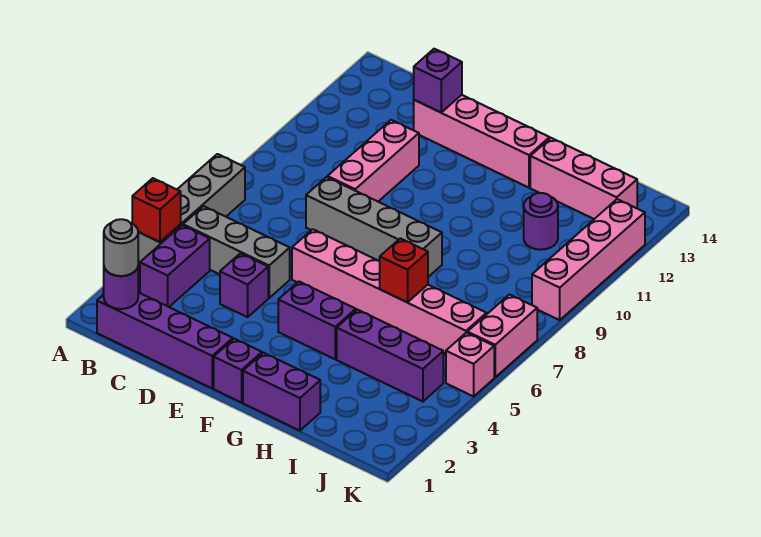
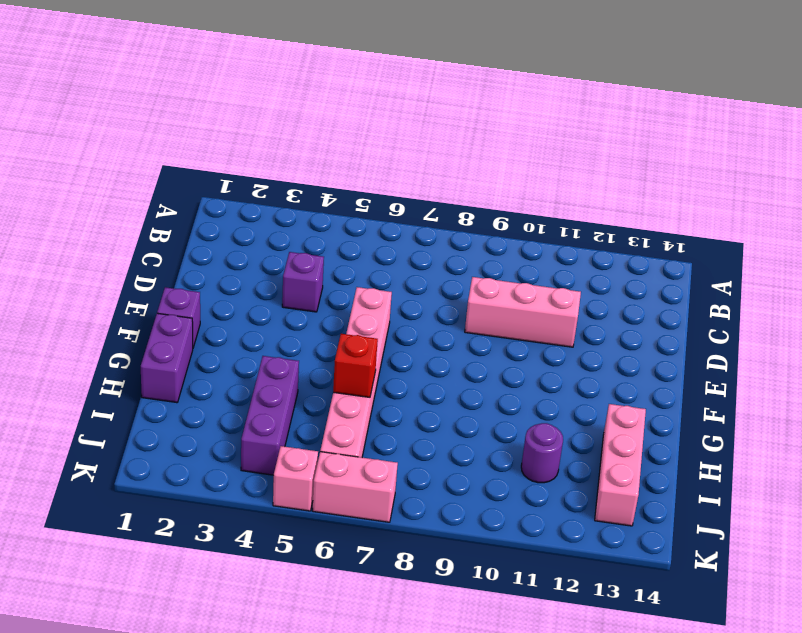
none -> grey brick A4:A7 level 1
none -> purple brick B1:E1 level 1
none -> purple brick B3:B4 level 1

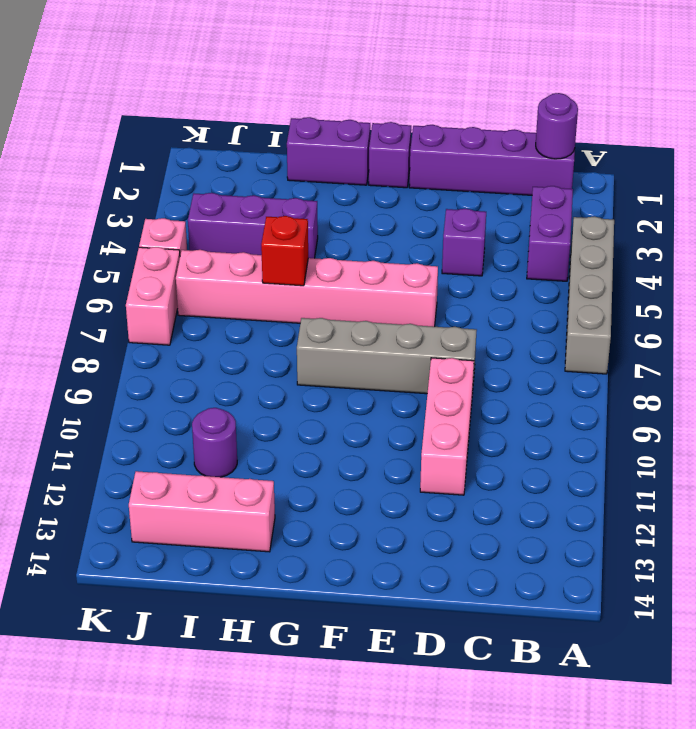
none -> grey brick B5:D5 level 1
none -> pink brick D13:G13 level 1
none -> purple brick F4:G4 level 1

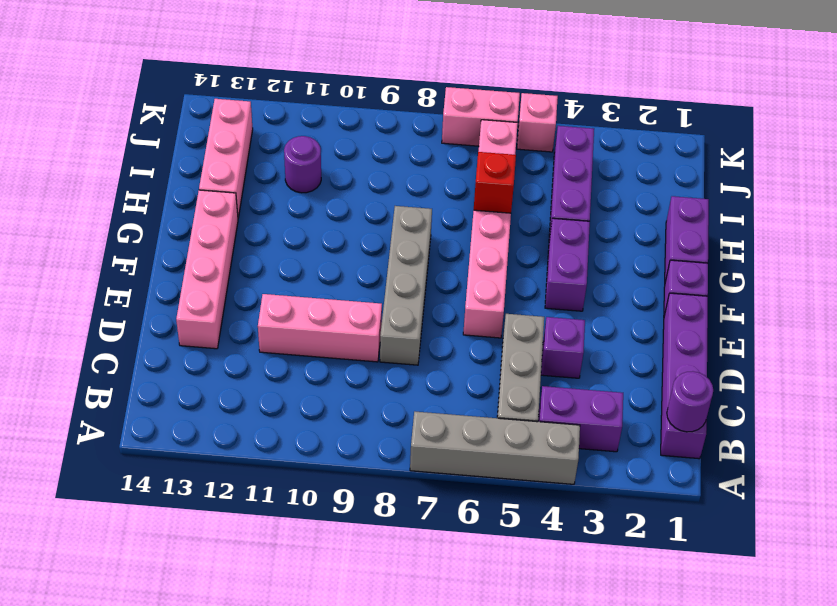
none -> pink brick K9:K12 level 1
none -> red brick A4 level 2
none -> purple brick D13 level 2

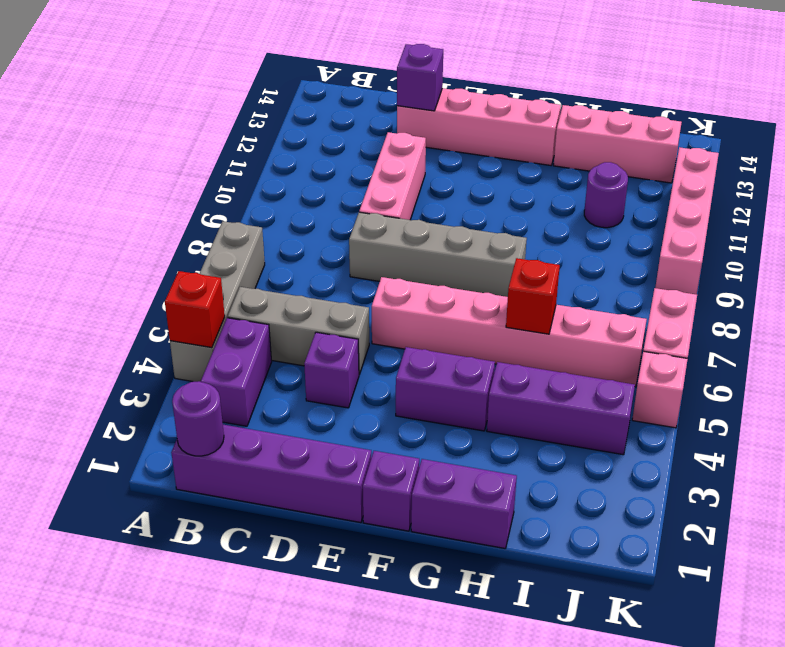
none -> grey round brick B1 level 3

